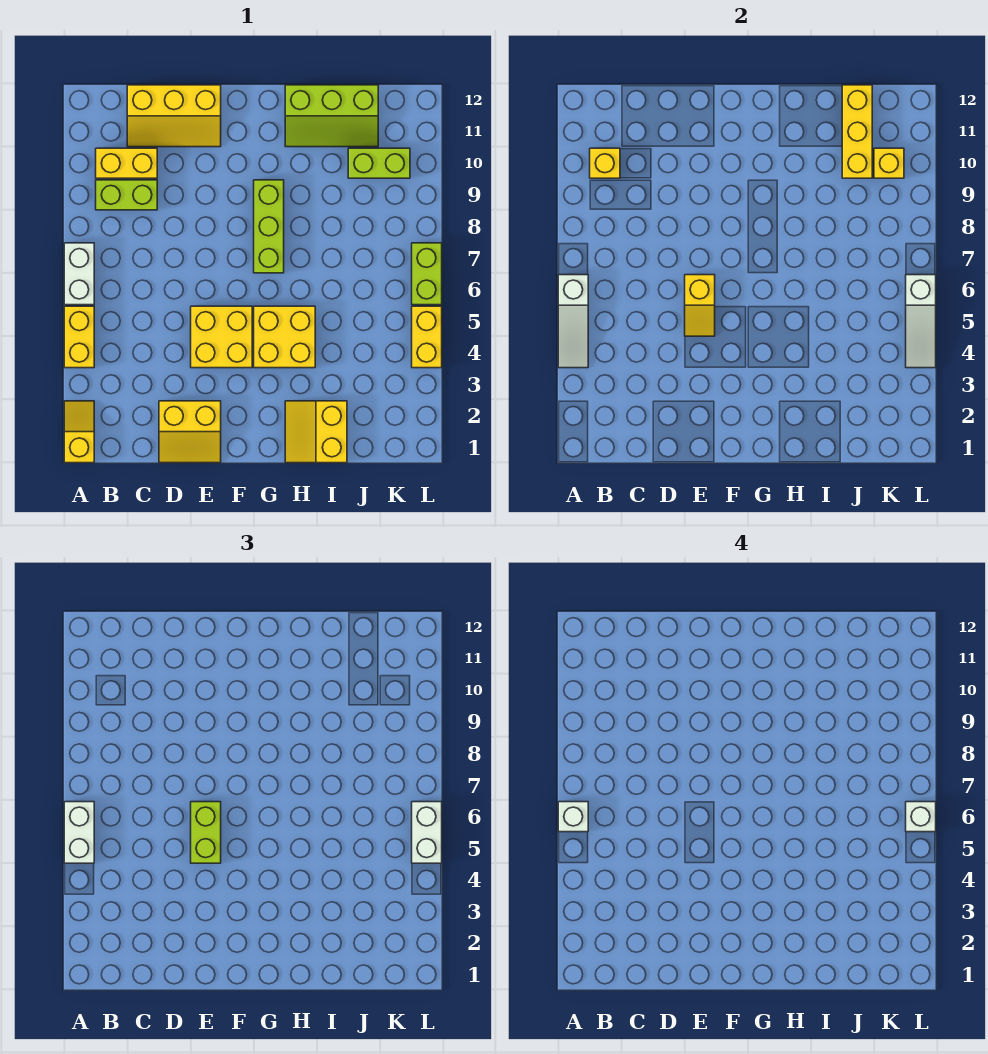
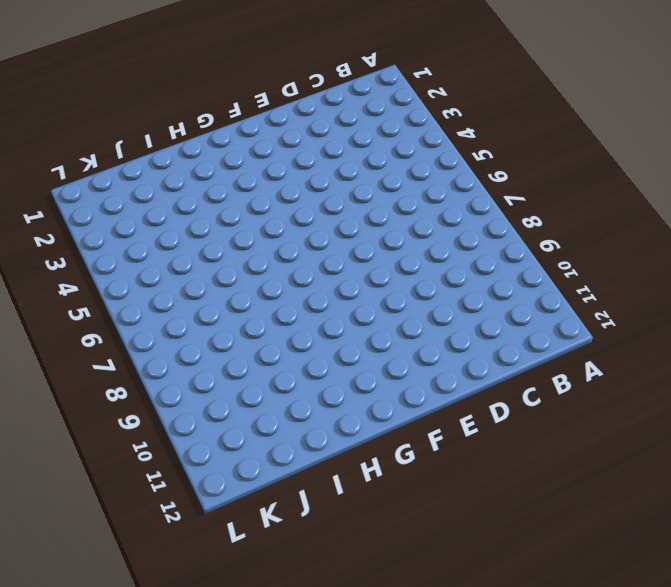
none -> yellow slope A1:A2 level 1 top 1
none -> yellow brick A4:A5 level 1
none -> white brick A6:A7 level 1

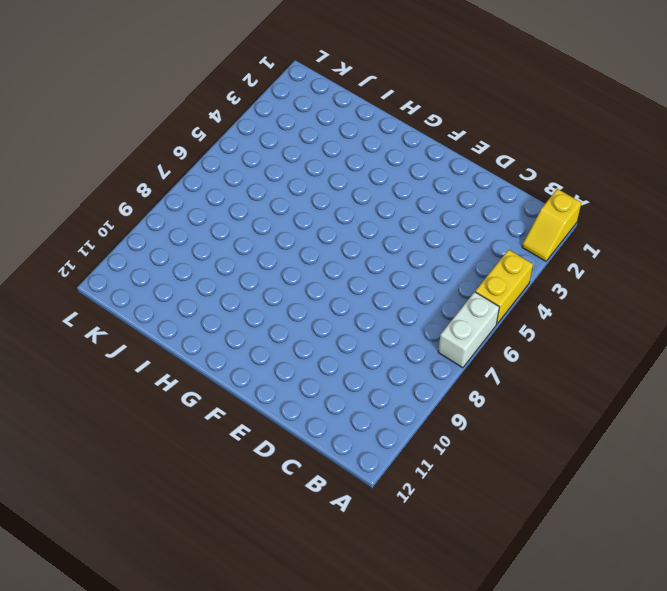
none -> lime brick B9:C9 level 1
none -> yellow brick B10:C10 level 1
none -> yellow slope C11:E12 level 1 top 12

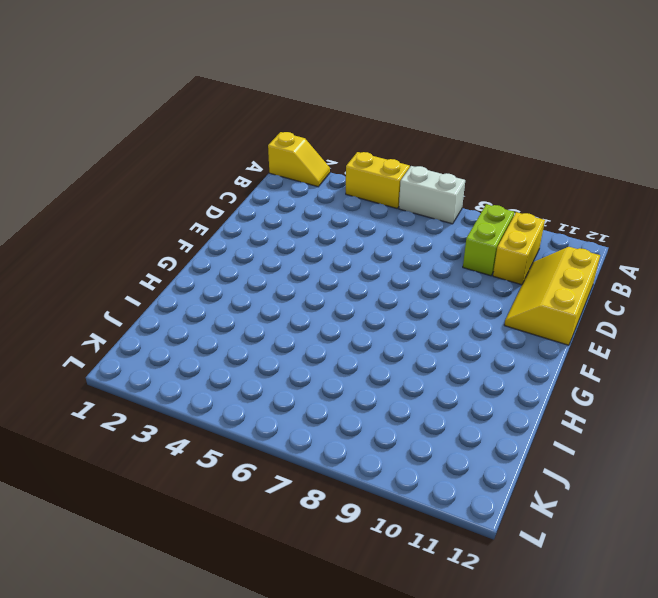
none -> yellow slope D1:E2 level 1 top 2
none -> yellow brick E4:F5 level 1
none -> yellow brick G4:H5 level 1

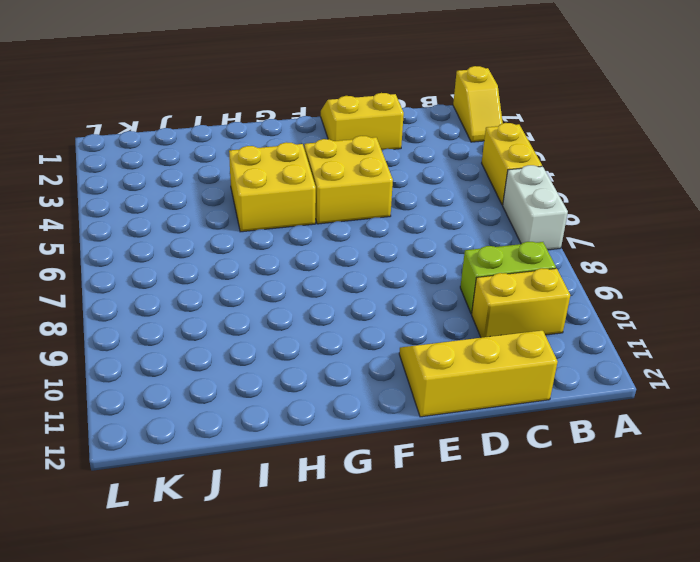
none -> lime brick G7:G9 level 1
none -> yellow slope H1:I2 level 1 top I
none -> lime slope H11:J12 level 1 top 12

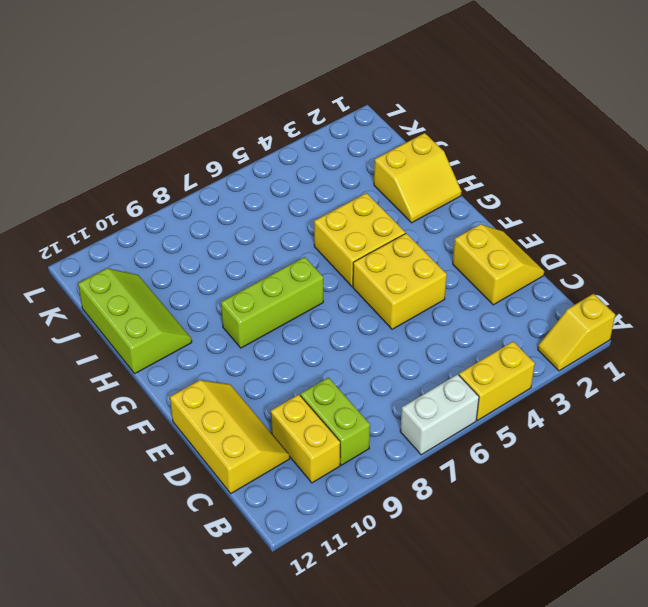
none -> lime brick J10:K10 level 1
none -> yellow brick L4:L5 level 1
none -> lime brick L6:L7 level 1

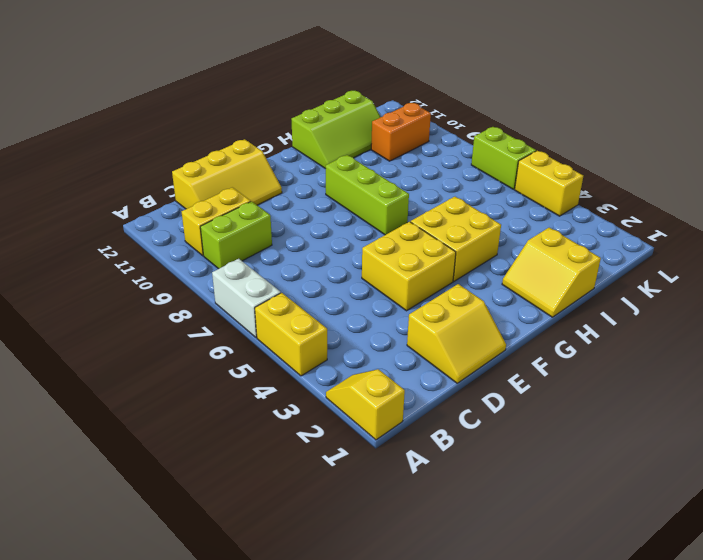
orange brick J10:K10 level 1 -> lime brick J10:K10 level 1
none -> white slope A4:A6 level 2 top 6
none -> yellow brick B10 level 2
none -> yellow slope E5:E6 level 2 top 6

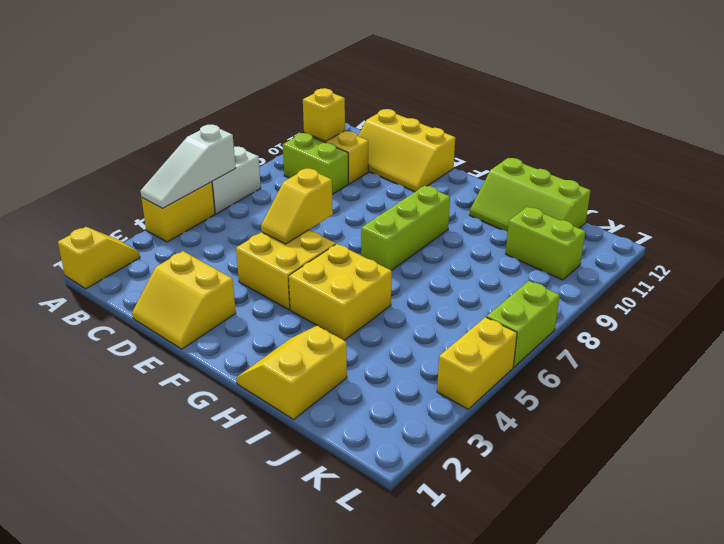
none -> yellow brick J10:J12 level 2
none -> yellow brick K10 level 2
none -> white slope L4:L6 level 2 top 6

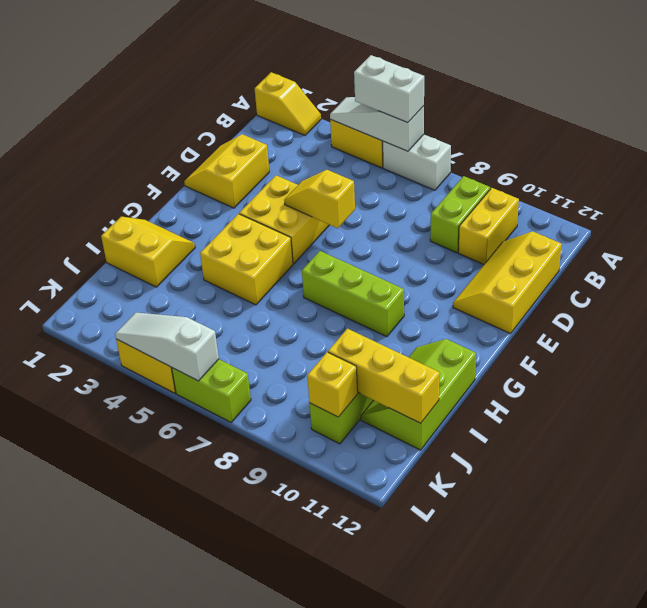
none -> yellow brick B10 level 2
none -> lime brick E5:E6 level 3
none -> white brick L5:L6 level 3

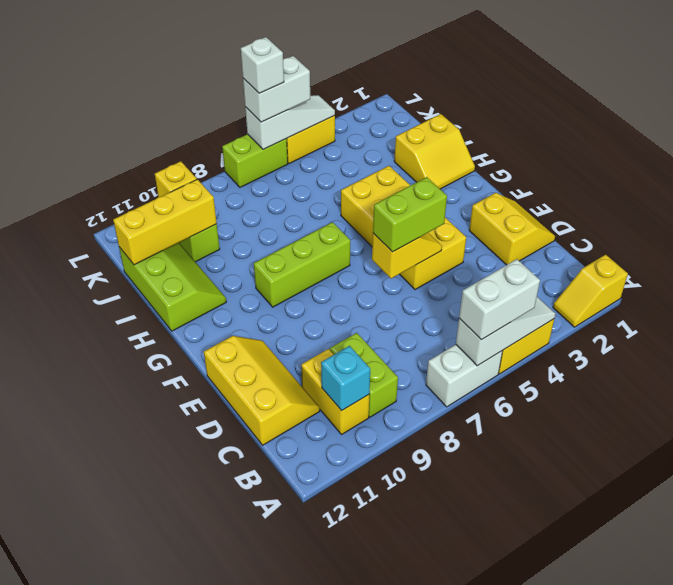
cyan brick B10 level 2 -> yellow brick B10 level 2
none -> white brick A6 level 4

